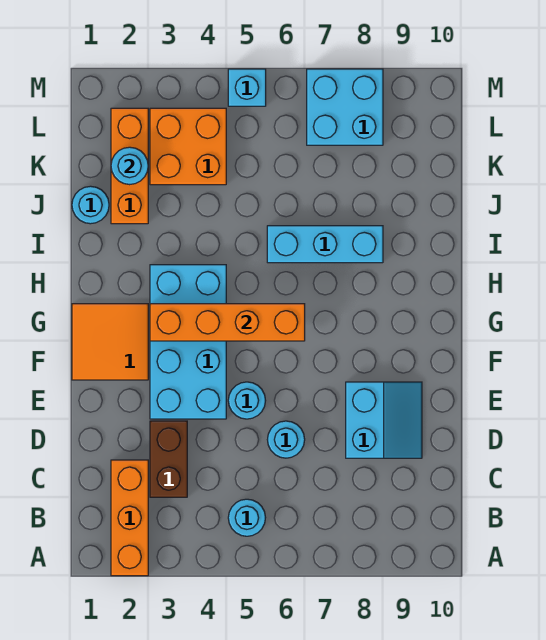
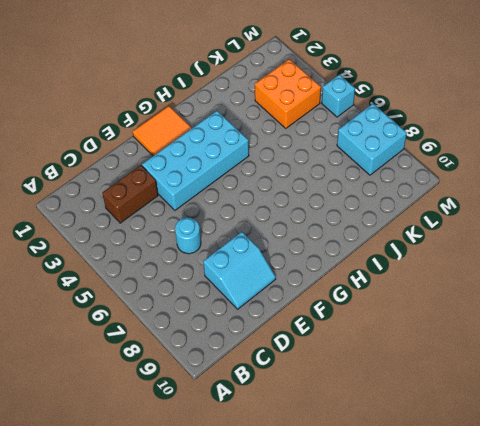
none -> orange brick A2:C2 level 1
none -> cyan round brick B5 level 1
none -> cyan round brick E5 level 1

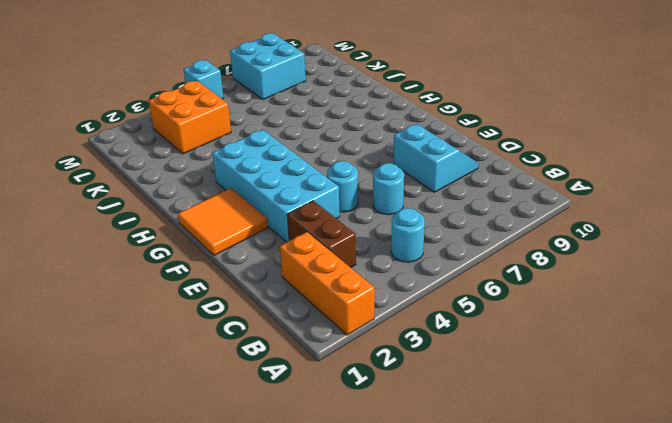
none -> cyan brick I6:I8 level 1
none -> cyan round brick J1 level 1
none -> orange brick J2:L2 level 1

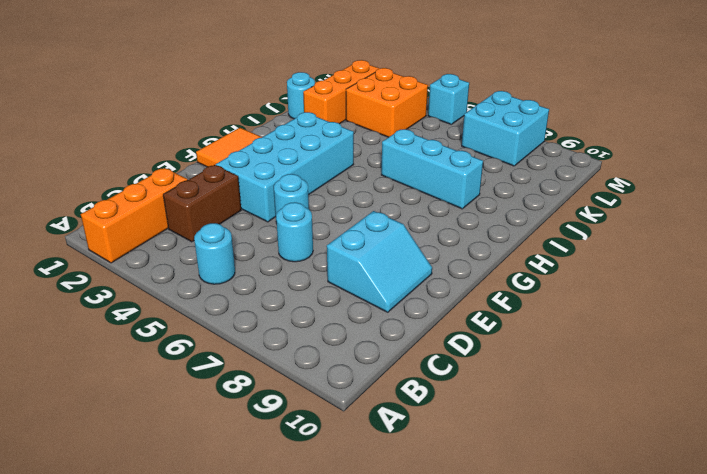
none -> orange brick G3:G6 level 2
none -> cyan round brick K2 level 2

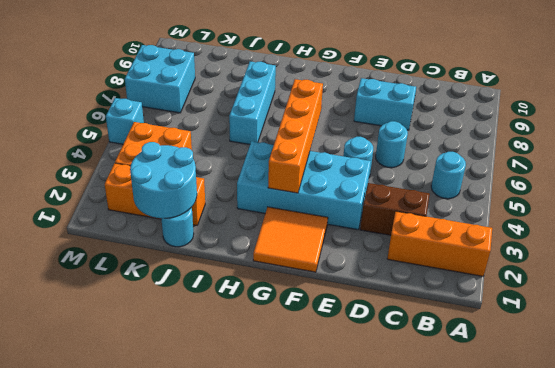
cyan round brick J1:K2 level 2 -> cyan round brick K2 level 2

